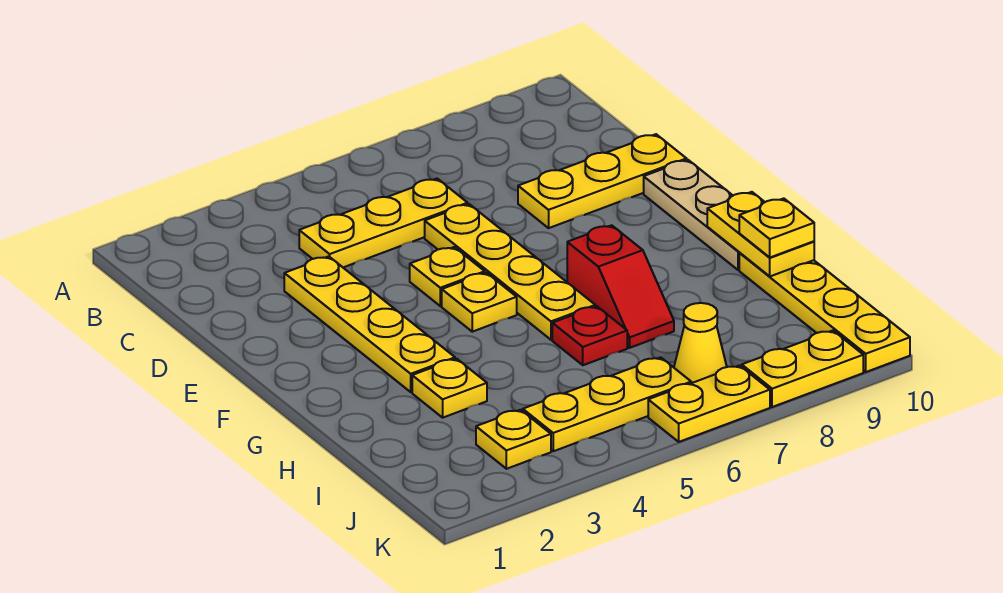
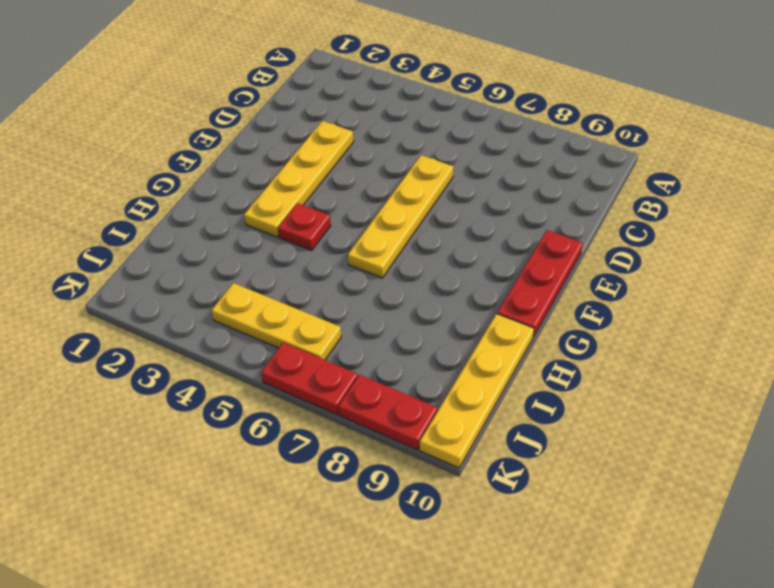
red plate E10:G10 level 1 -> tan plate E10:G10 level 1
red plate G4 level 1 -> red plate H6 level 1
red plate K6:K7 level 1 -> yellow plate K6:K7 level 1
red plate K8:K9 level 1 -> yellow plate K8:K9 level 1
none -> yellow plate C4:C6 level 1
none -> yellow plate D8:D10 level 1
none -> yellow plate E5 level 1

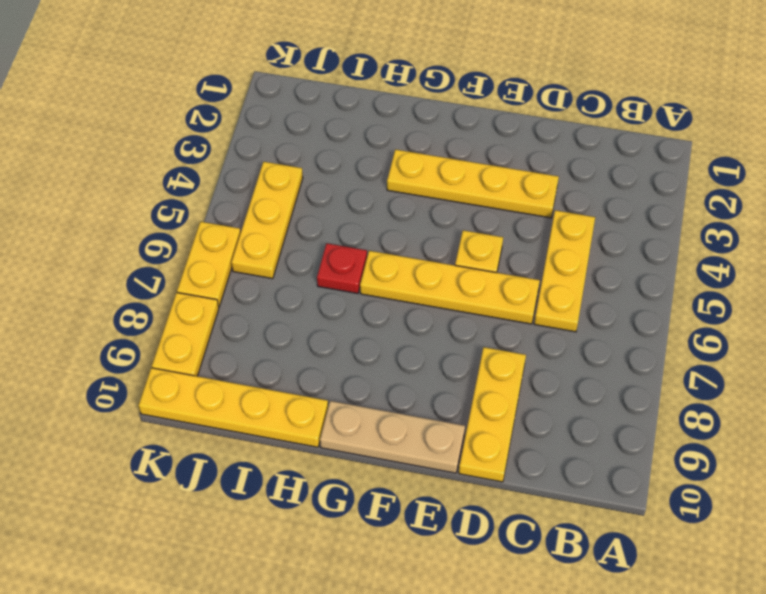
none -> yellow plate F5 level 1
none -> red slope G7:H7 level 1 top G
none -> yellow plate H3 level 1

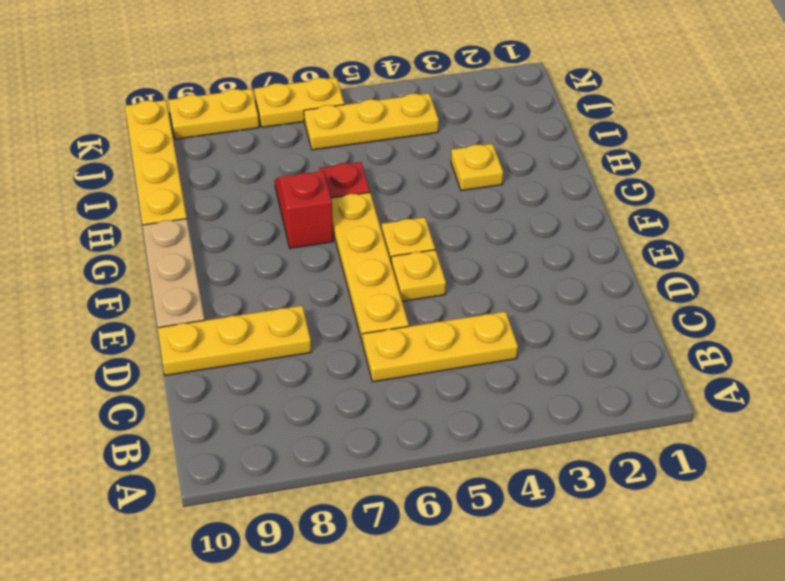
none -> yellow plate D3:G3 level 1
none -> yellow plate J3 level 1
none -> yellow cone J7 level 1

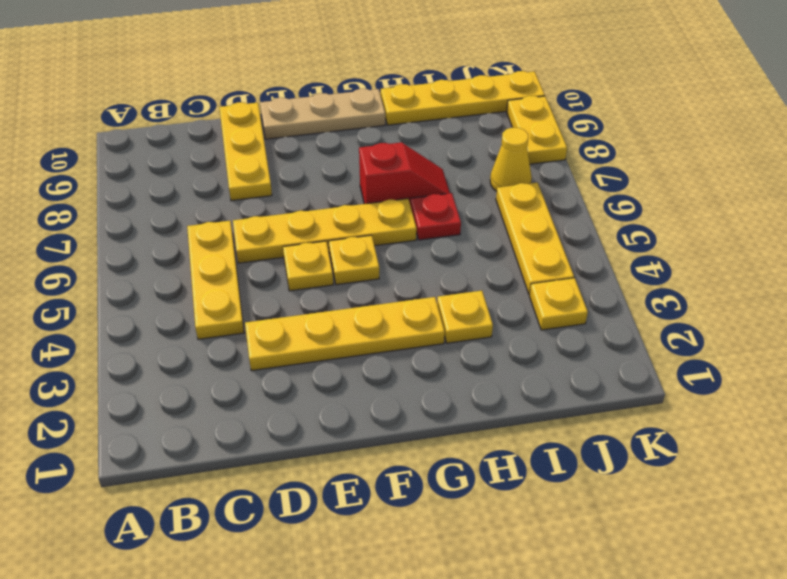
none -> yellow plate K6:K7 level 1
none -> yellow plate G10:H10 level 2
none -> yellow plate H10 level 3

